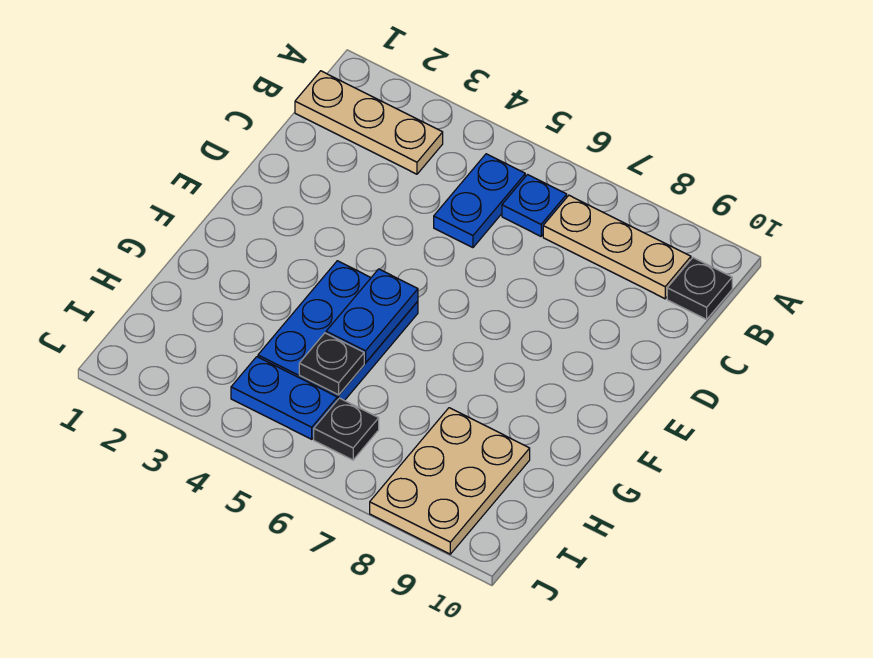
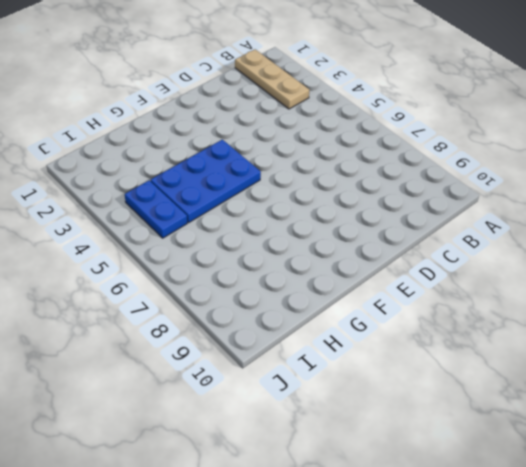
none -> blue plate B5:C5 level 1
none -> blue plate B6 level 1

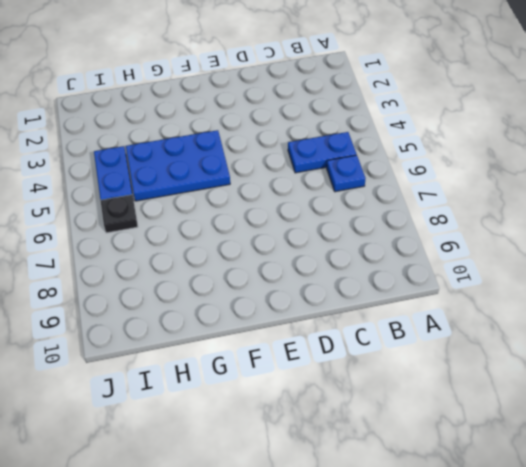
none -> tan plate B1:B3 level 1
none -> tan plate B7:B9 level 1

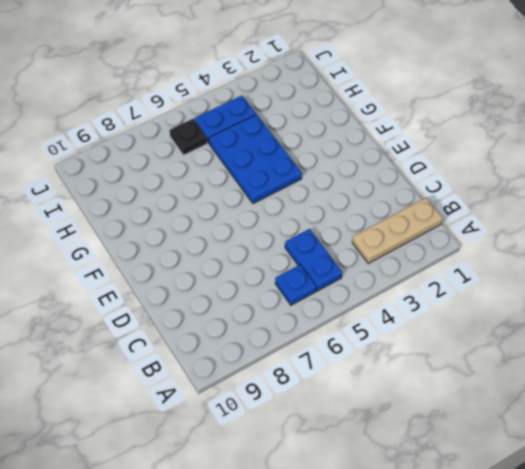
none -> tan plate B7:B9 level 1
none -> black plate B10 level 1

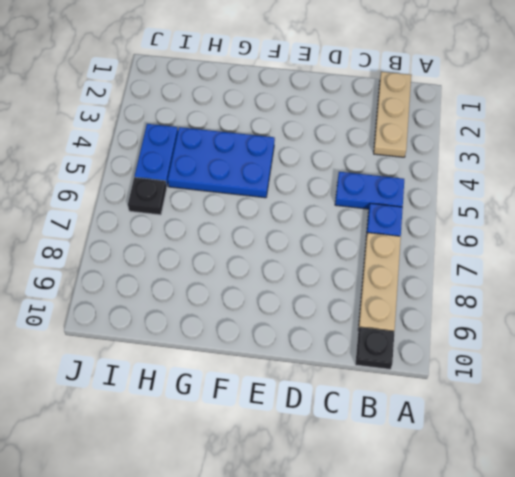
none -> tan plate H8:J9 level 1
none -> blue plate F5:G5 level 2

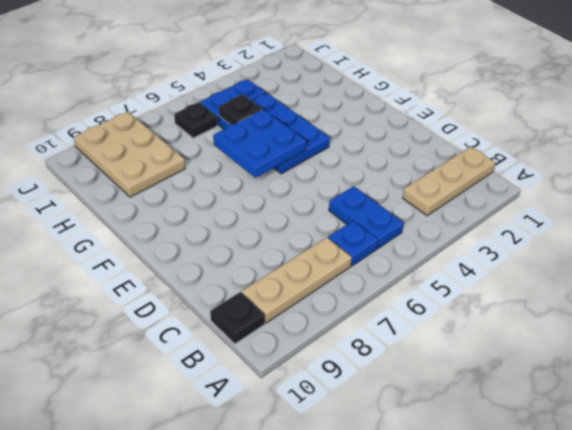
blue plate F5:G6 level 2 -> blue plate F5:G5 level 2

